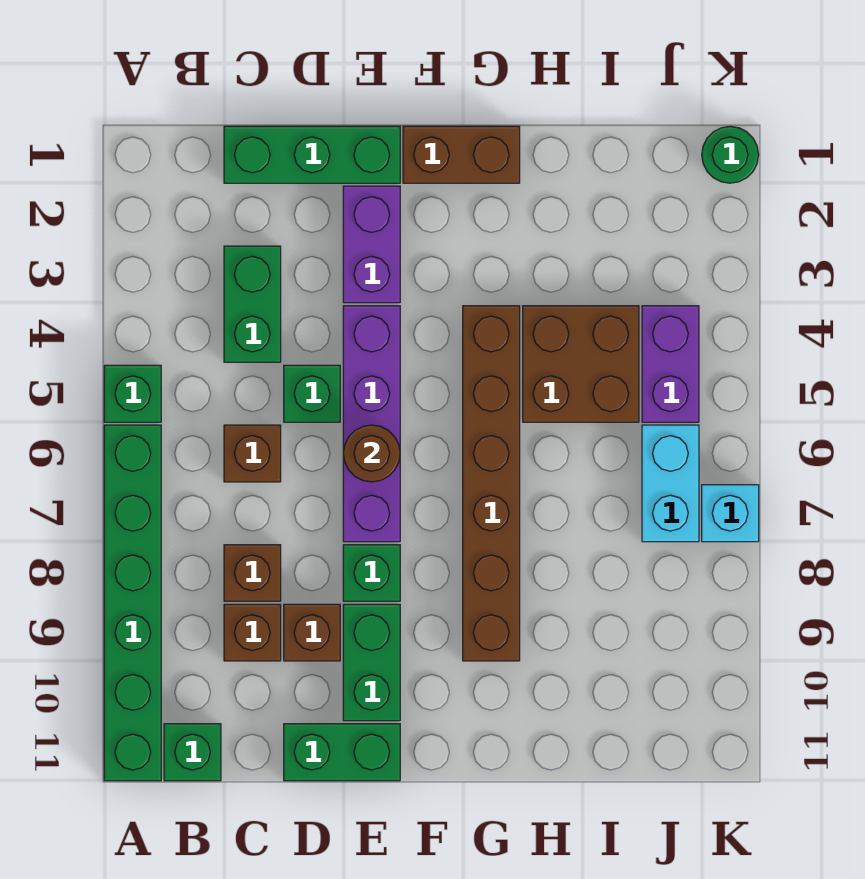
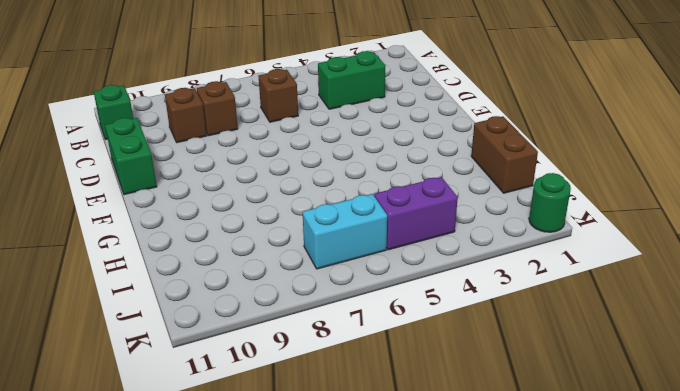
brown brick H1:I1 level 1 -> brown brick F1:G1 level 1
none -> green brick A5 level 1
none -> green brick A6:A11 level 1
none -> green brick C1:E1 level 1

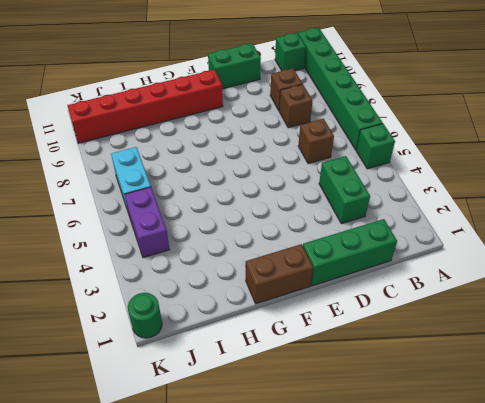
red brick F10:K10 level 1 -> none
none -> green brick D5 level 1
none -> brown brick D9 level 1
none -> purple brick E2:E3 level 1

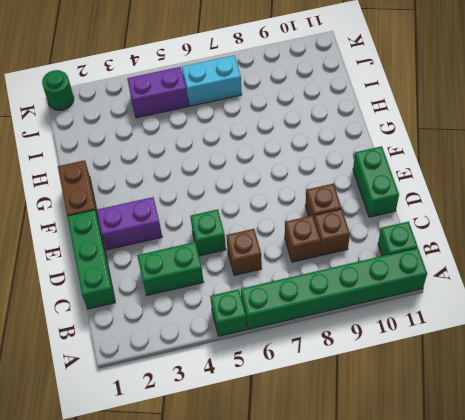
none -> purple brick E4:E7 level 1
none -> green brick E8 level 1
none -> green brick E9:E10 level 1

